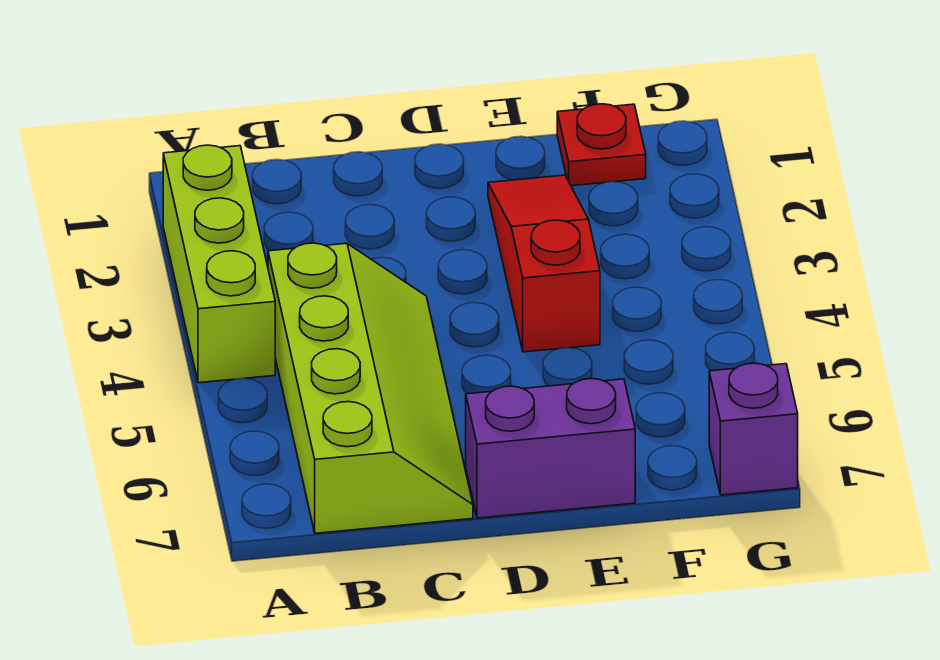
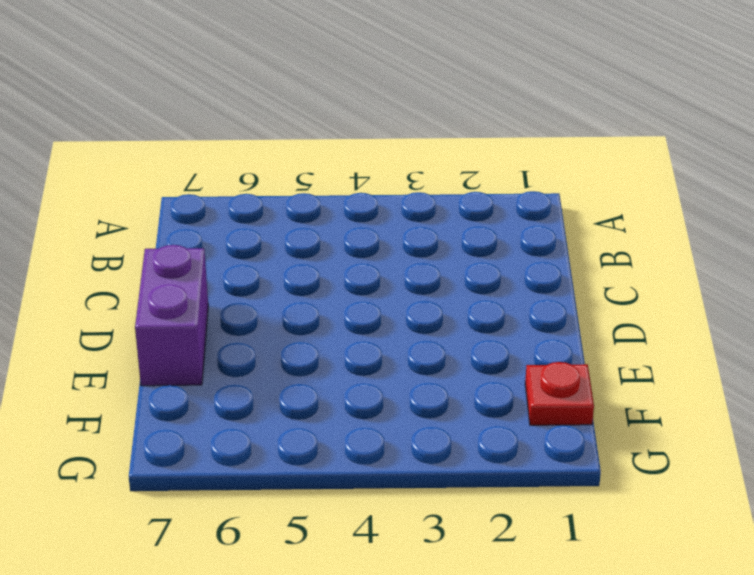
none -> lime brick A2:A4 level 1
none -> lime slope B4:C7 level 1 top B

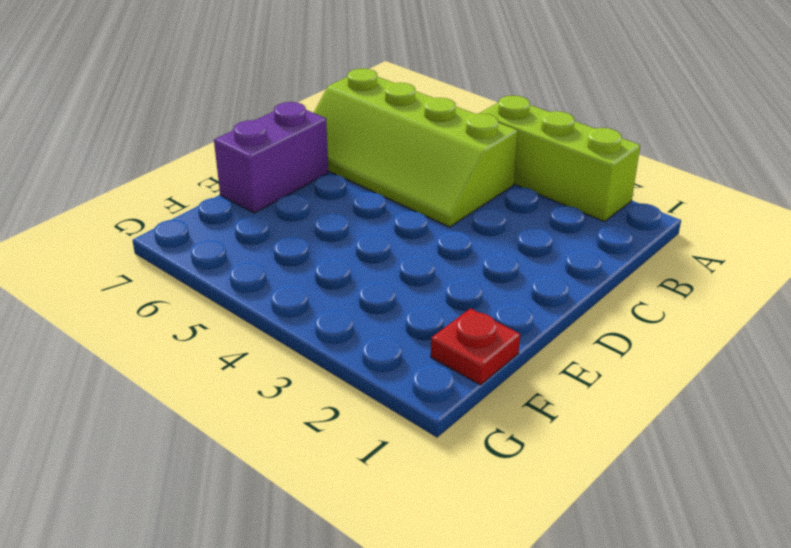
none -> red slope E2:E4 level 1 top 4
none -> purple brick G7 level 1

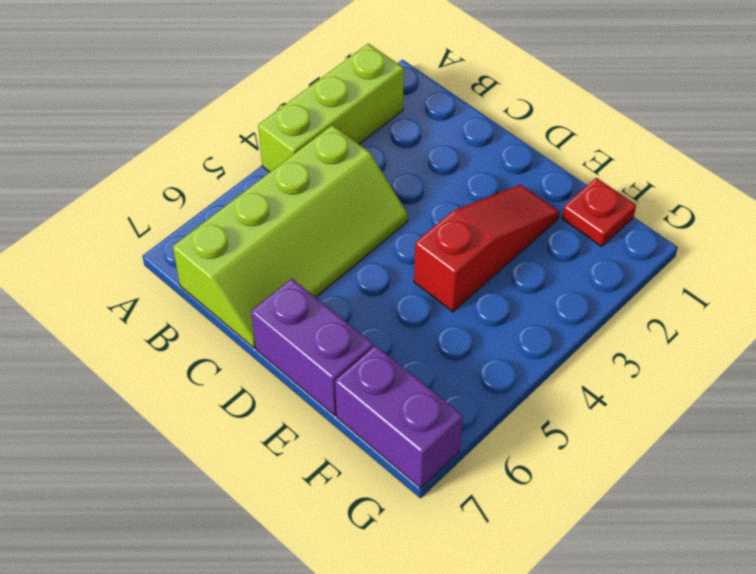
purple brick F7:G7 level 1 -> purple brick G7 level 1

